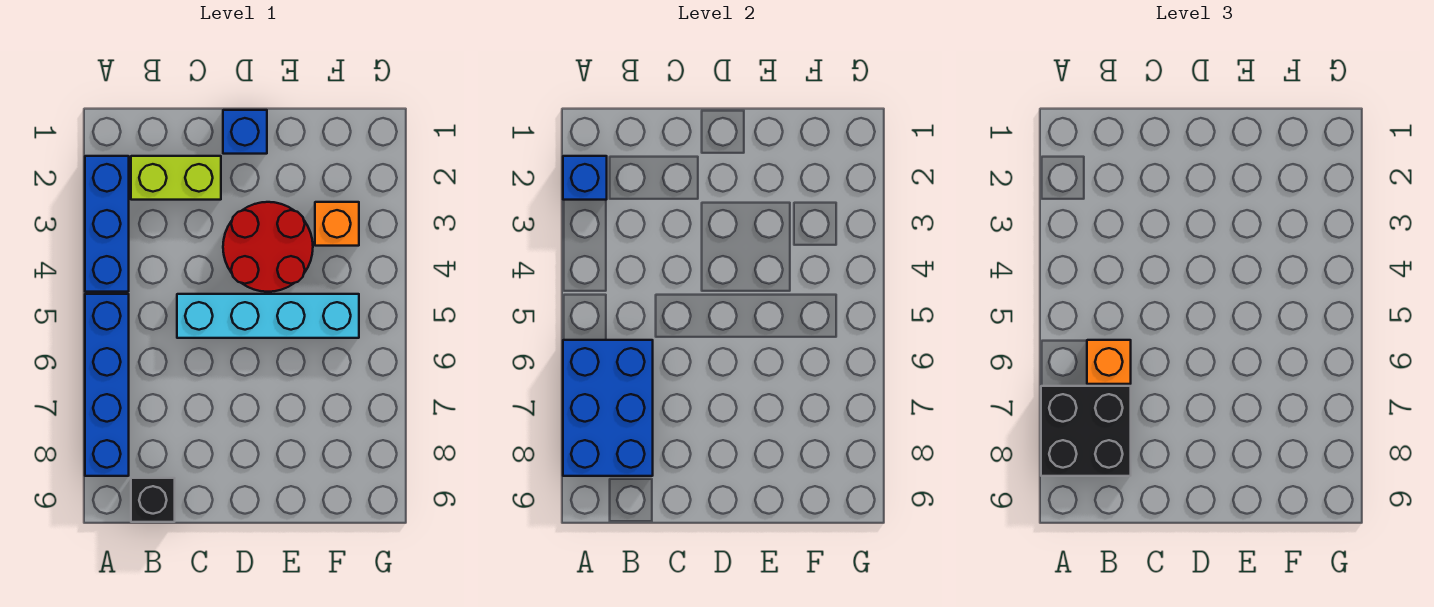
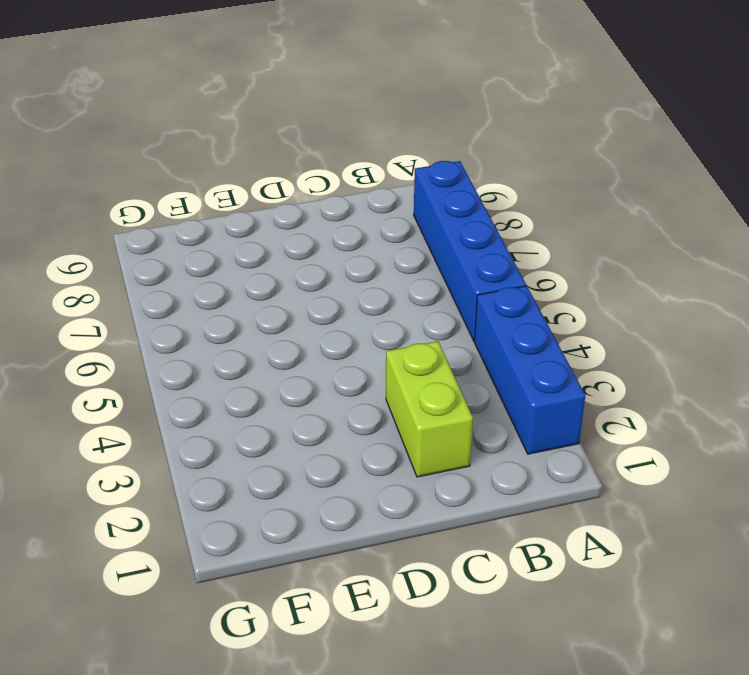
lime brick C2:C3 level 1 -> lime brick B2:C2 level 1
none -> black brick B9 level 1
none -> cyan brick C5:F5 level 1
none -> blue brick D1 level 1

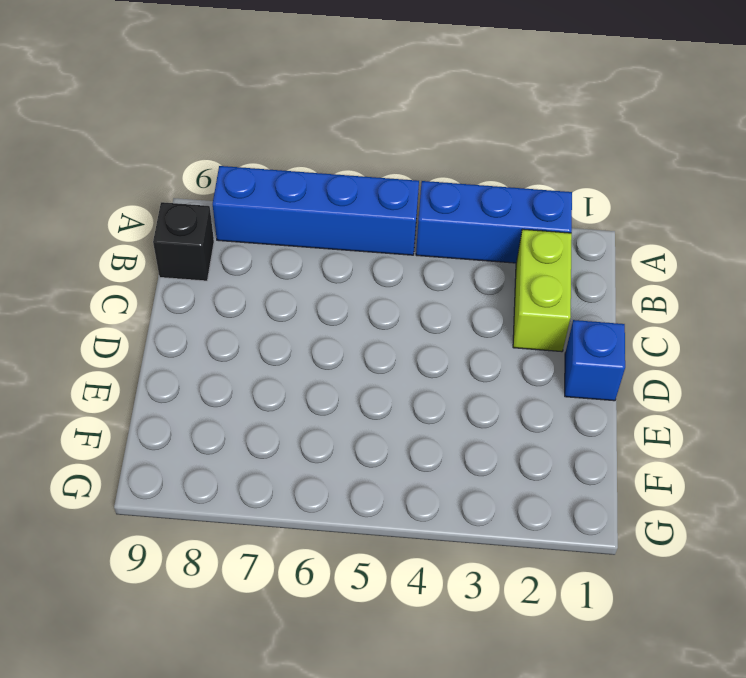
none -> cyan brick C5:F5 level 1
none -> red round brick D3:E4 level 1
none -> orange brick F3 level 1

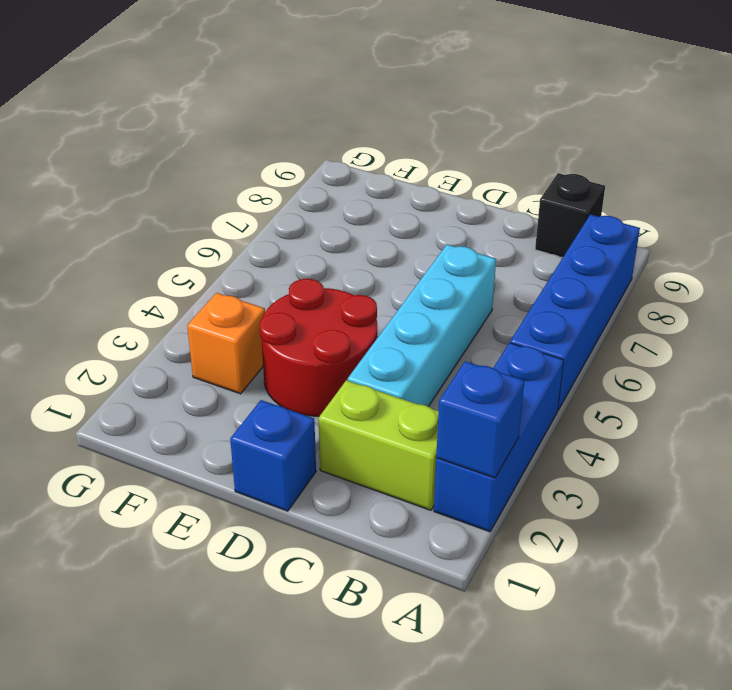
cyan brick C3:C6 level 1 -> cyan brick C5:F5 level 1
none -> blue brick A6:B8 level 2
none -> black brick A7:B8 level 3
none -> orange brick B6 level 3

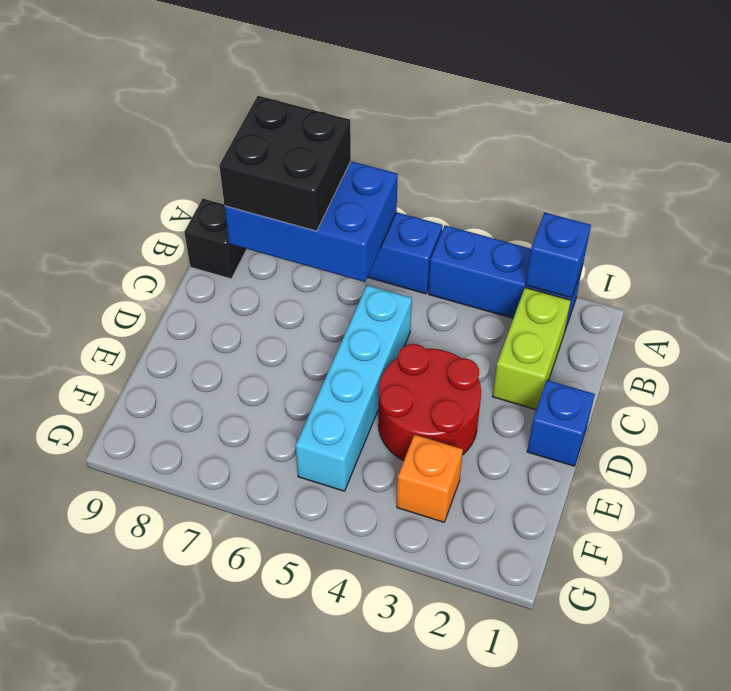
none -> orange brick B6 level 3

